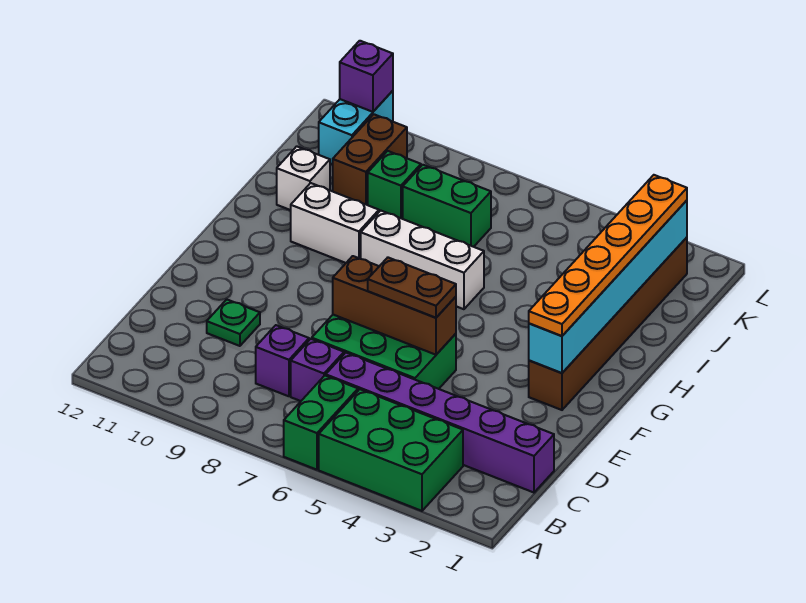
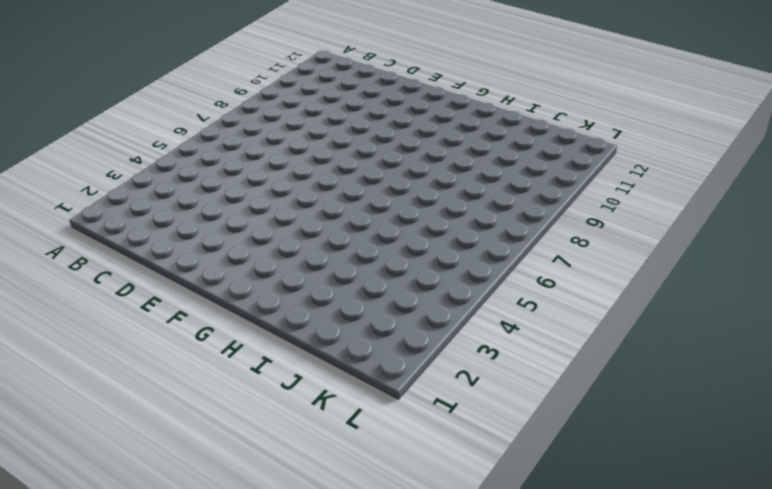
none -> green brick A3:B5 level 1
none -> green brick A6:B6 level 1
none -> purple brick C1:C6 level 1

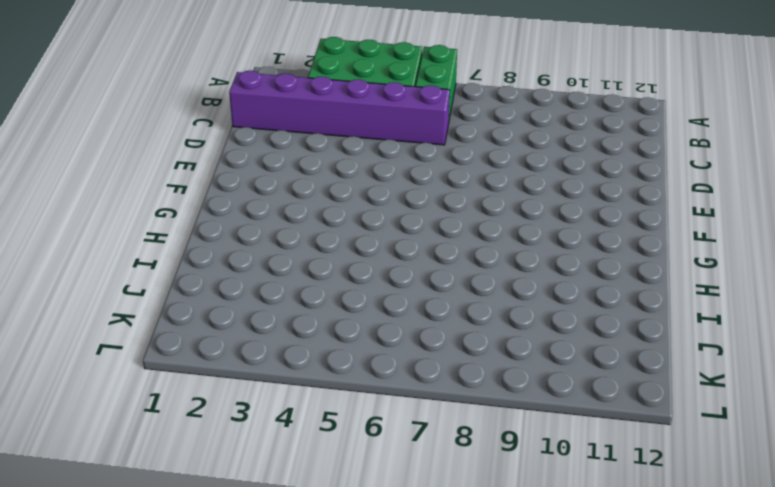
none -> purple brick C7 level 1
none -> purple brick C8 level 1
none -> green brick D5:E7 level 1

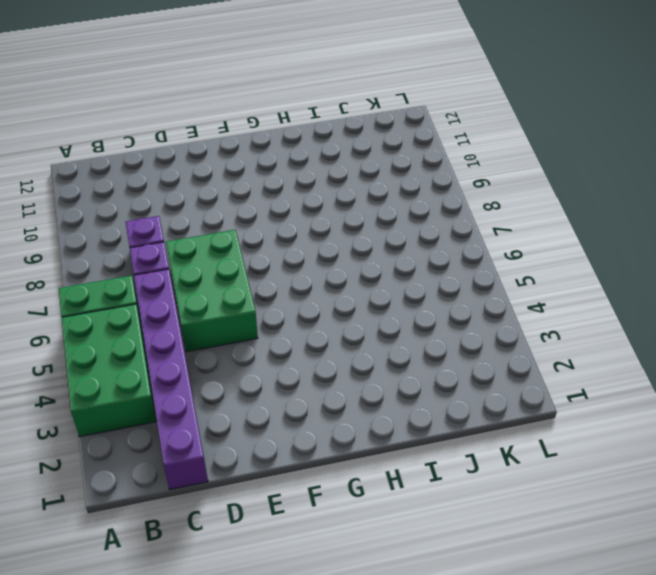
none -> green plate D10 level 1
none -> brown brick F2:K2 level 1
none -> white brick H6:H8 level 1

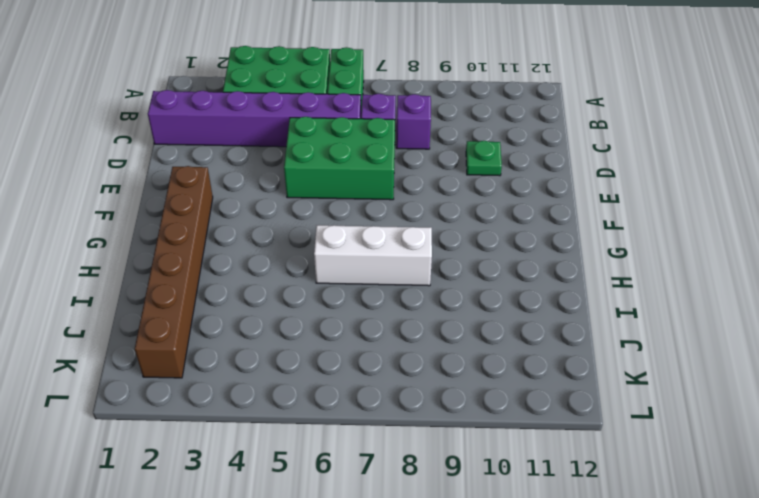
none -> white brick H9:H10 level 1
none -> white brick I11 level 1
none -> green brick J7:J8 level 1

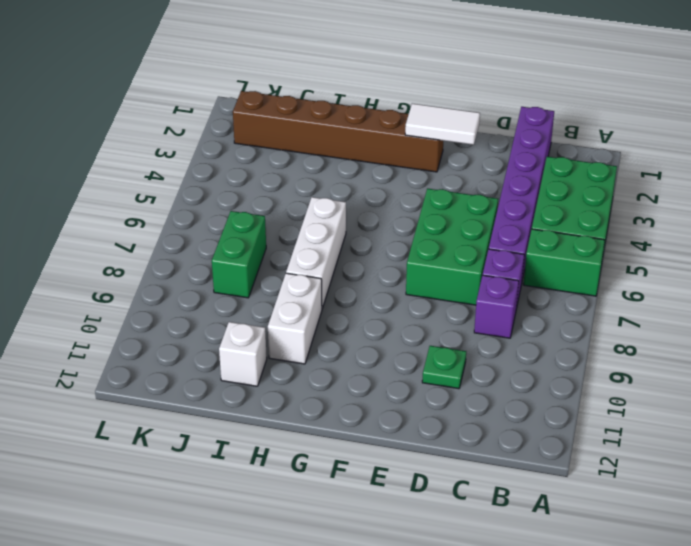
white tile E2:F2 level 2 -> cyan brick F2:K2 level 2
none -> green brick J9 level 1
none -> brown brick J10:K10 level 1
none -> cyan brick K11:L11 level 1

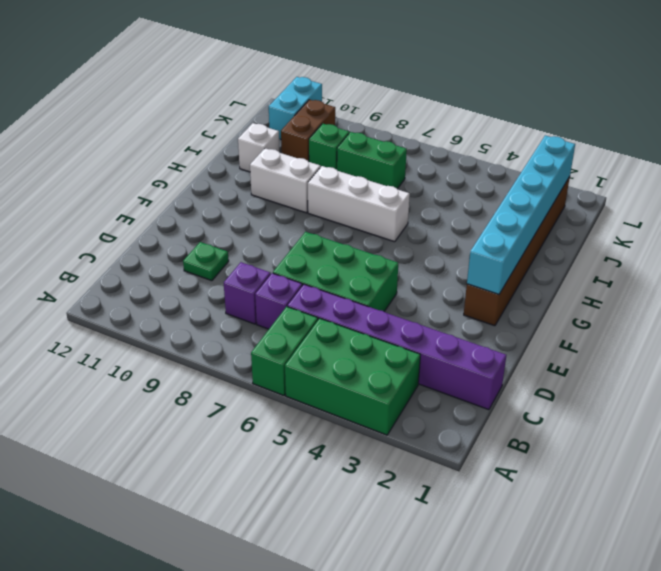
none -> brown brick E5:E7 level 2
none -> purple brick L11 level 2
none -> brown plate E5:E6 level 3

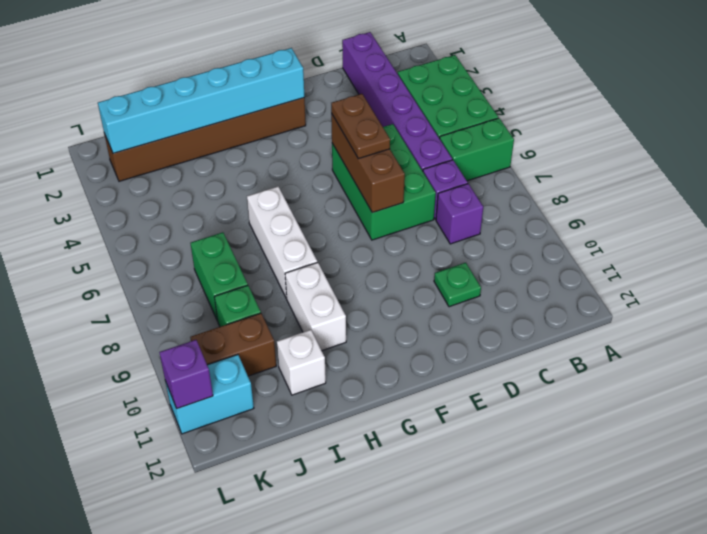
none -> orange plate F2:K2 level 3

